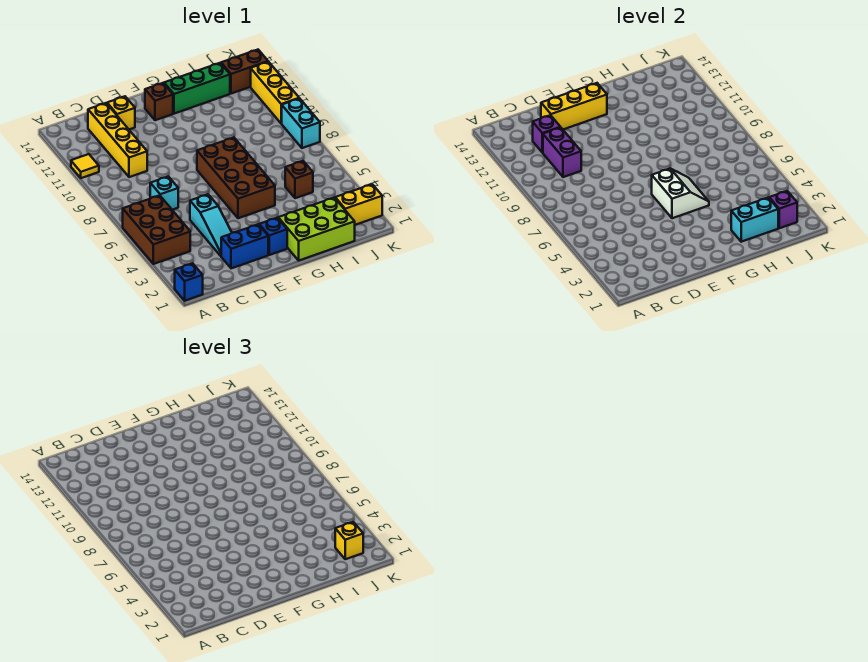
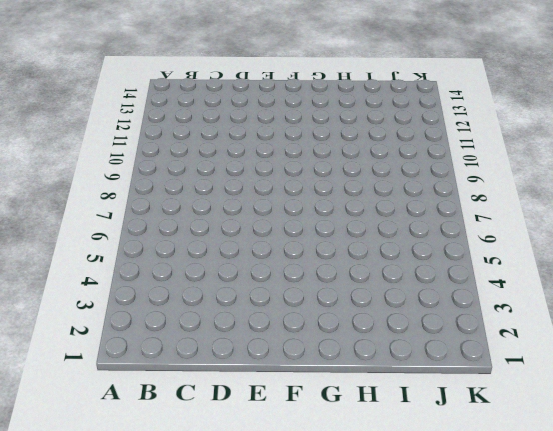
none -> blue brick A1 level 1
none -> brown brick A4:B6 level 1
none -> yellow tile A11 level 1

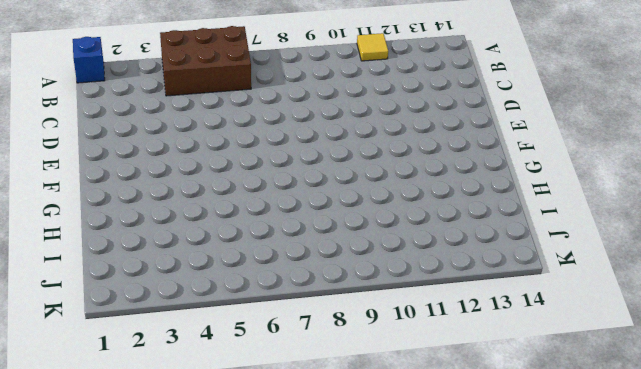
none -> cyan brick C7 level 1
none -> yellow brick C10:C13 level 1
none -> blue brick D2:E2 level 1

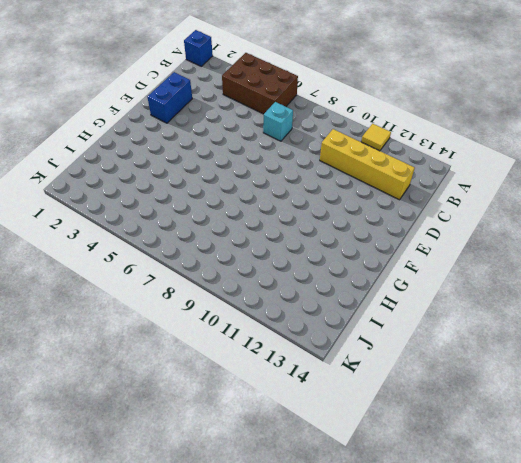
none -> cyan slope D3:D5 level 1 top 5
none -> yellow brick D13 level 1
none -> blue brick F2 level 1

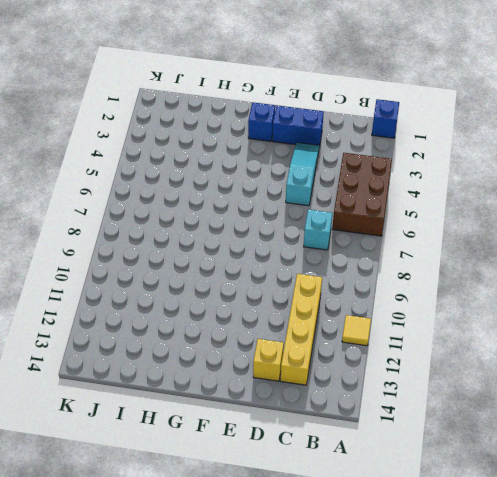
none -> brown brick F5:G8 level 1
none -> brown brick F13 level 1
none -> lime brick G1:I2 level 1

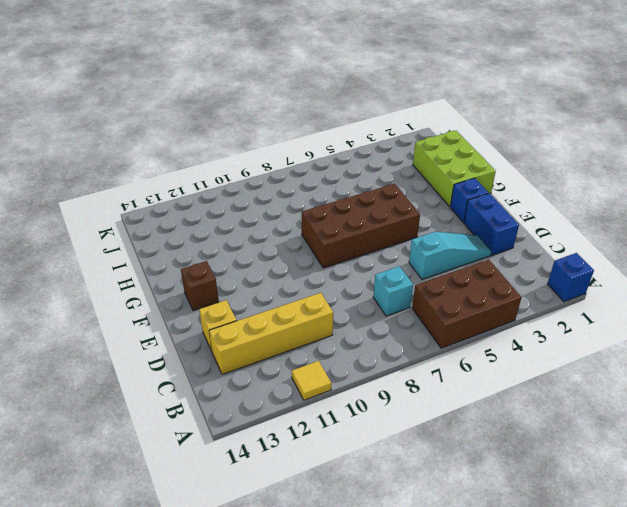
none -> green brick G13:I13 level 1
none -> brown brick I5 level 1
none -> yellow brick J2:K2 level 1

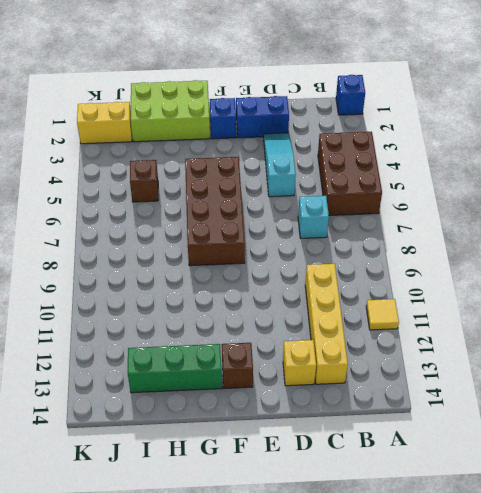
none -> brown brick J13:K13 level 1
none -> cyan brick K8:K9 level 1
none -> yellow brick K10:K12 level 1

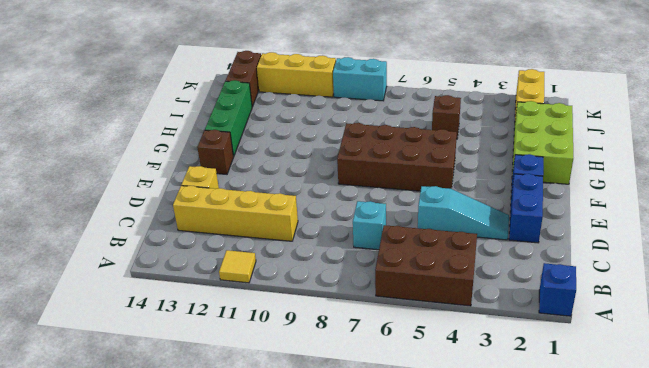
none -> purple brick C10:C11 level 2
none -> purple brick C12 level 2
none -> yellow brick D13:F13 level 2

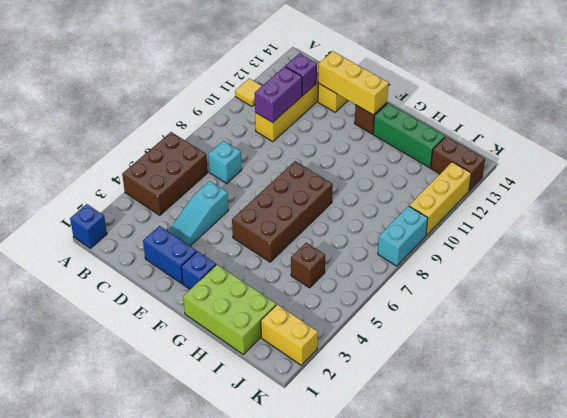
none -> white slope F5:G6 level 2 top F
none -> cyan brick H2:I2 level 2
none -> purple brick J2 level 2

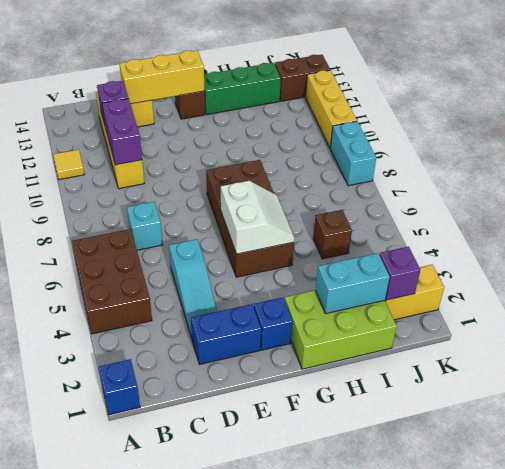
none -> yellow brick J2 level 3

